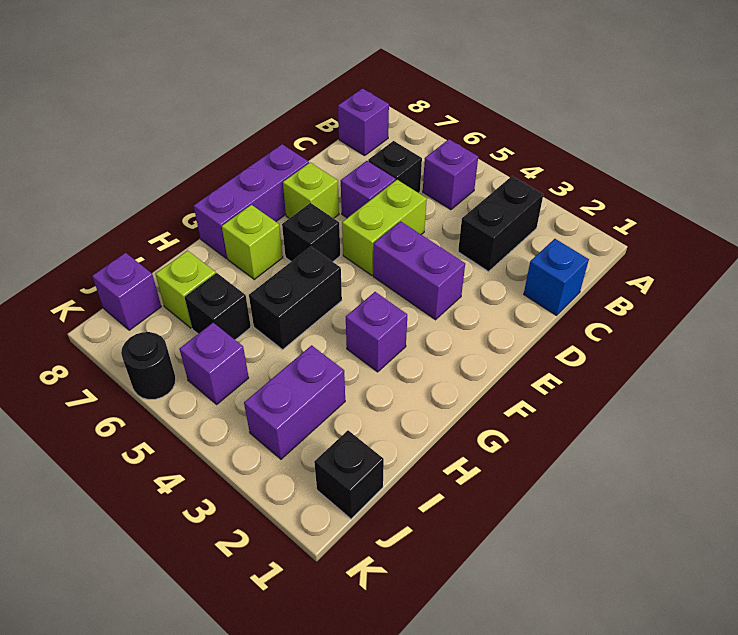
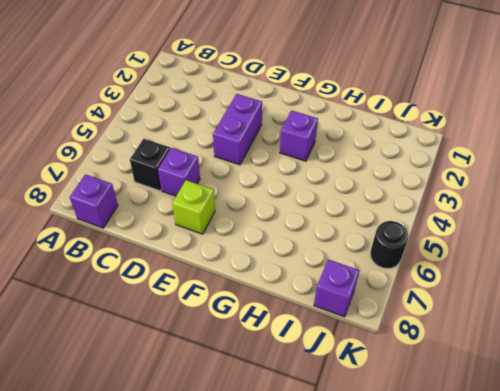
none -> black brick B3:C3 level 1
none -> purple brick B5 level 1
none -> blue brick C1 level 1

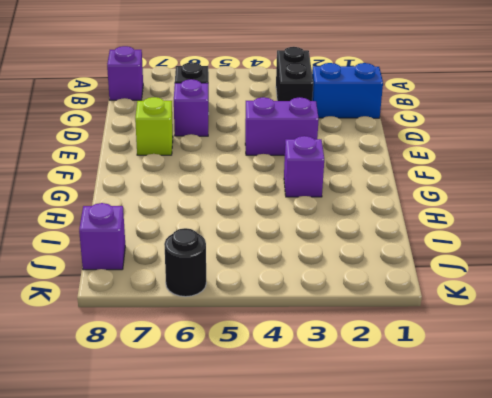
blue brick C1:C2 level 1 -> blue brick C1 level 1
none -> purple brick B5 level 1
none -> lime brick D5:E5 level 1
none -> purple brick E8:G8 level 1

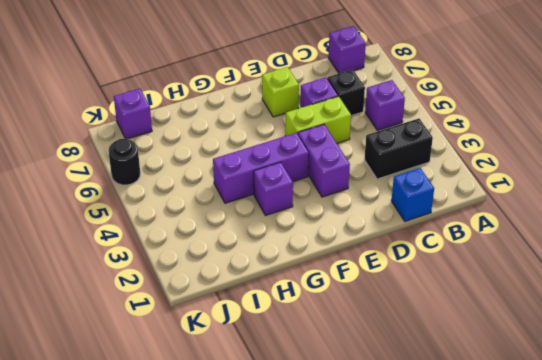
purple brick F4:H4 level 1 -> purple brick E8:G8 level 1
none -> black brick F6 level 1
none -> black brick G5:H5 level 1
none -> lime brick G7 level 1

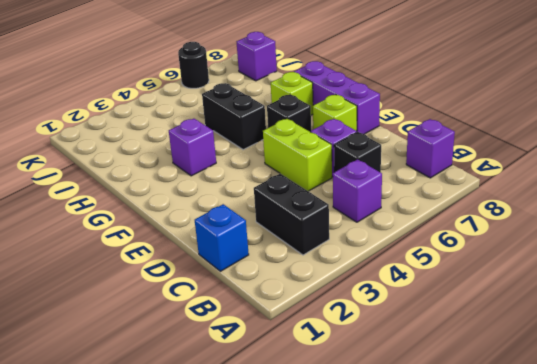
none -> purple brick E3:E4 level 1
none -> purple brick I3:J3 level 1
none -> black brick I6 level 1

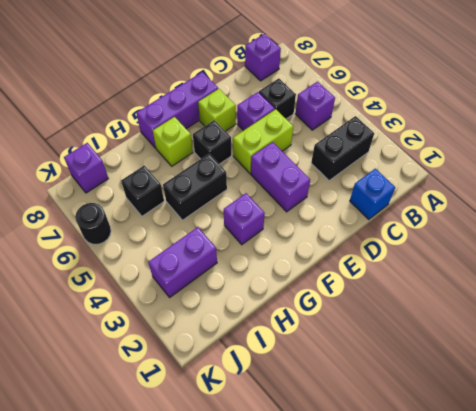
none -> lime brick I7 level 1
none -> black brick J1 level 1
none -> purple brick J5 level 1

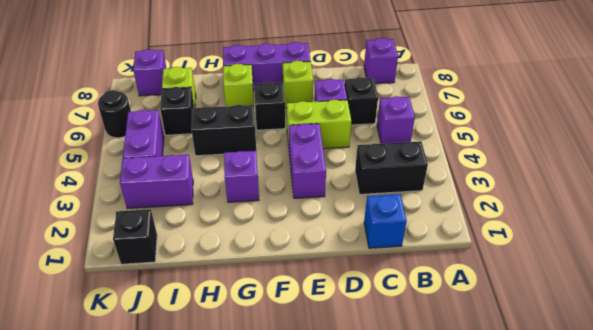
purple brick J4:J5 level 1 -> purple brick J5 level 1

